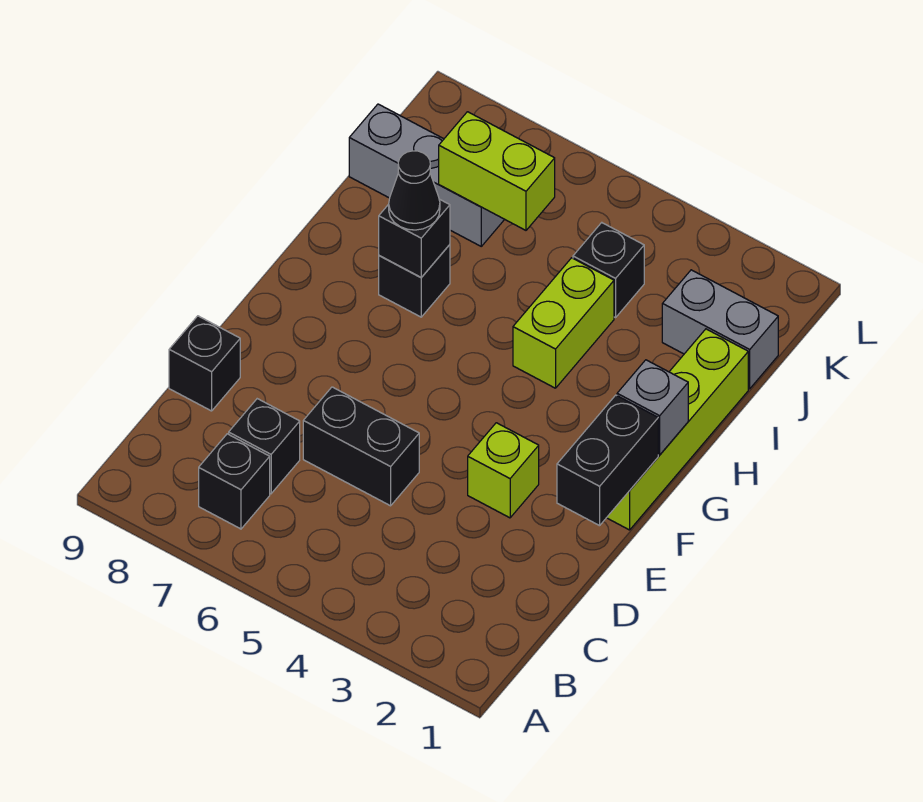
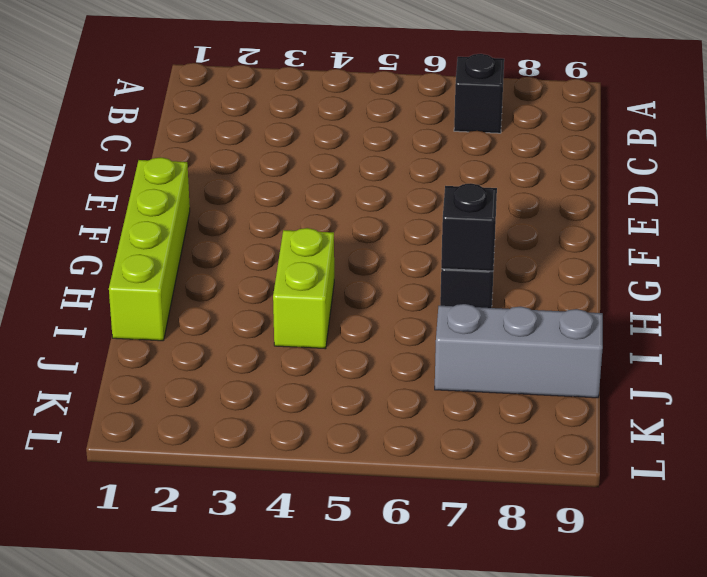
none -> black brick C7 level 1
none -> black brick D5:D6 level 1
none -> black brick D9 level 1

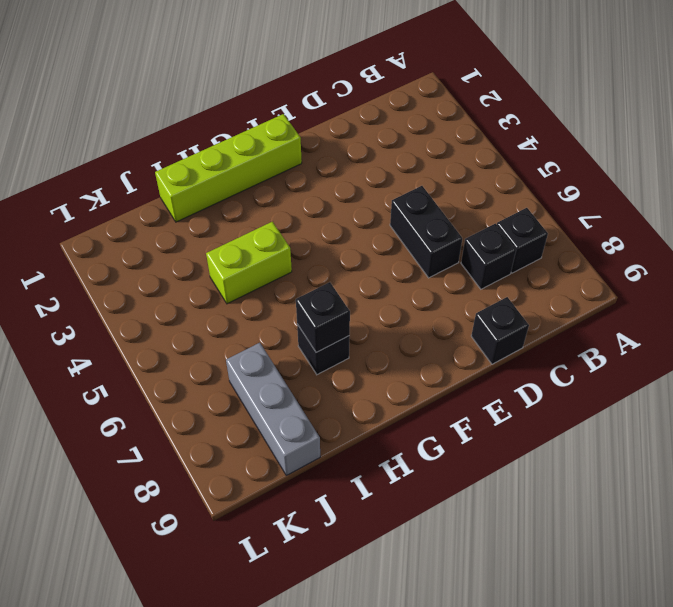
none -> lime brick E3 level 1
none -> grey brick J1:J2 level 1
none -> black brick J4 level 1

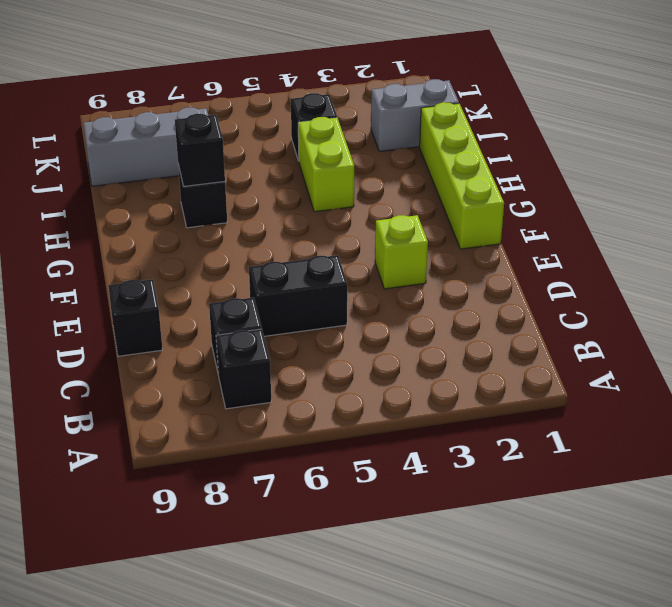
none -> black brick E1:F1 level 2
none -> grey brick G1 level 2
none -> lime brick J6:J7 level 2

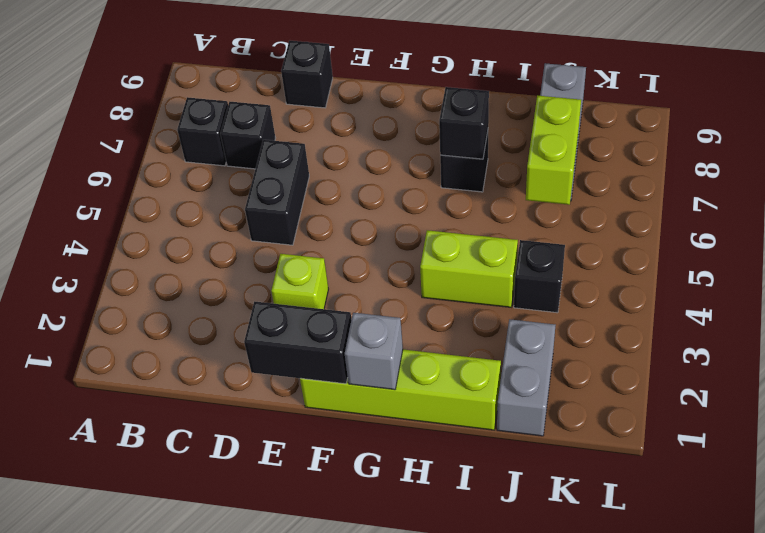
none -> black cone H7 level 3

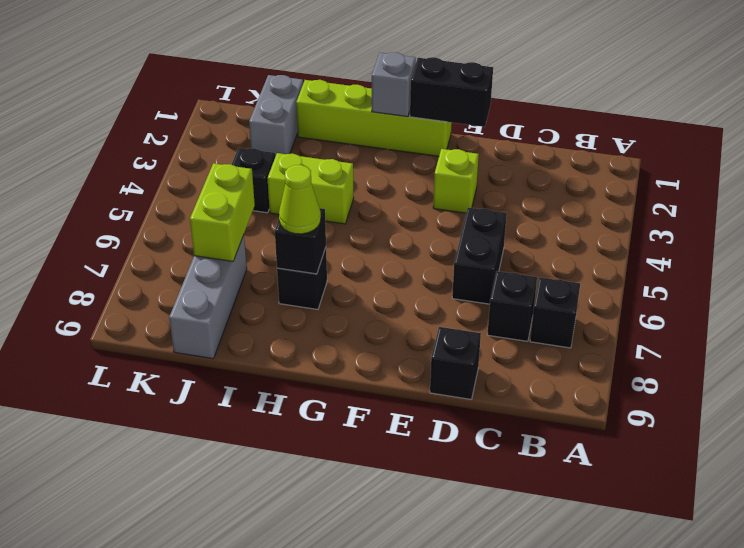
lime cone H7 level 3 -> black cone H7 level 3

